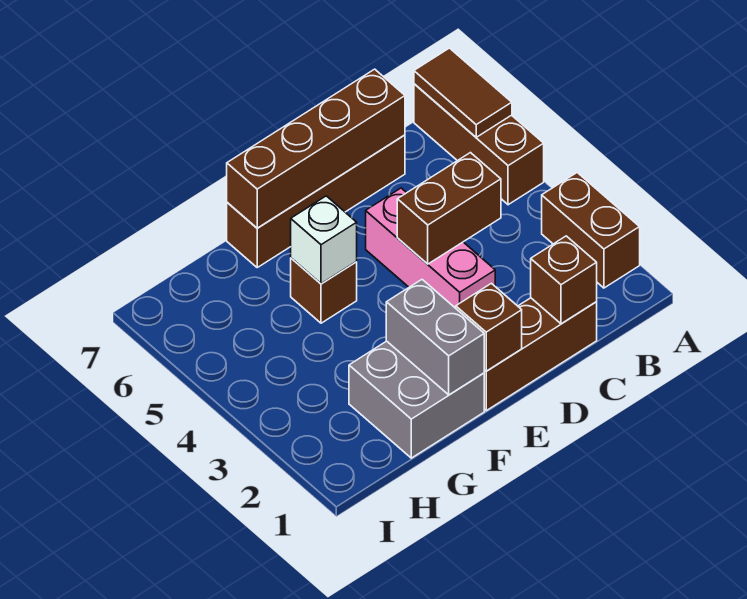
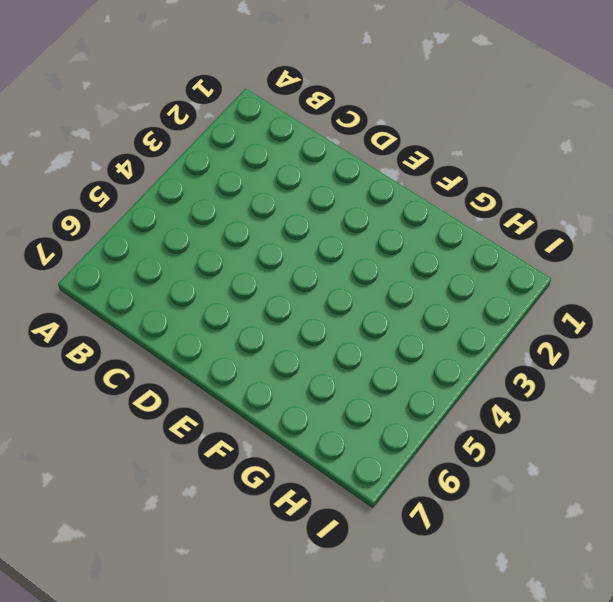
none -> brown brick A2:A3 level 1
none -> brown brick A5:A7 level 1
none -> brown brick C1:E1 level 1

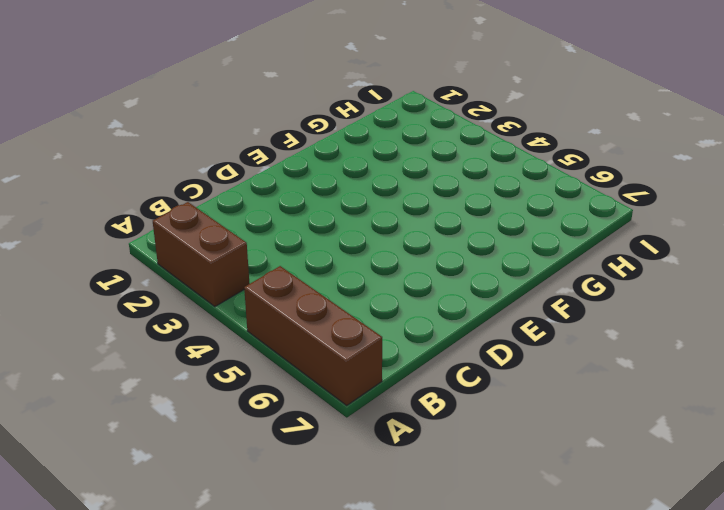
none -> brown brick C1:E1 level 1
none -> brown brick C7:F7 level 1
none -> pink brick D3:D5 level 1

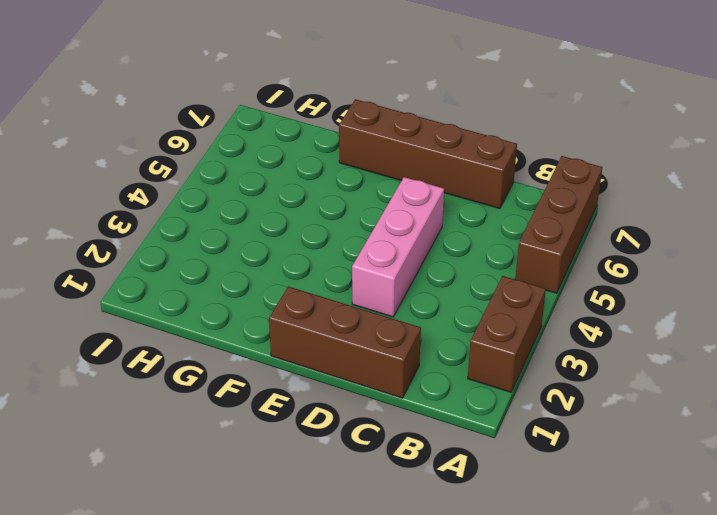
none -> grey brick F1:G2 level 1
none -> brown brick F5 level 1
none -> brown tile A6:A7 level 2

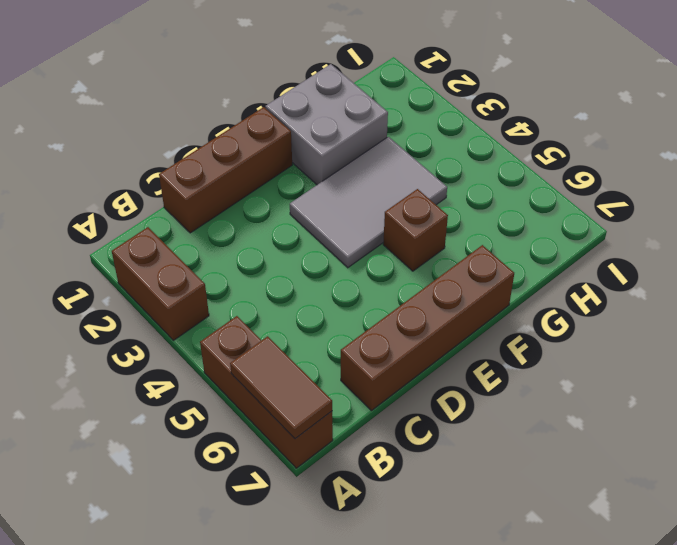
grey tile E3:G4 level 1 -> none
none -> pink brick D3:D5 level 1
none -> brown brick C1 level 2
none -> brown brick C4:D4 level 2

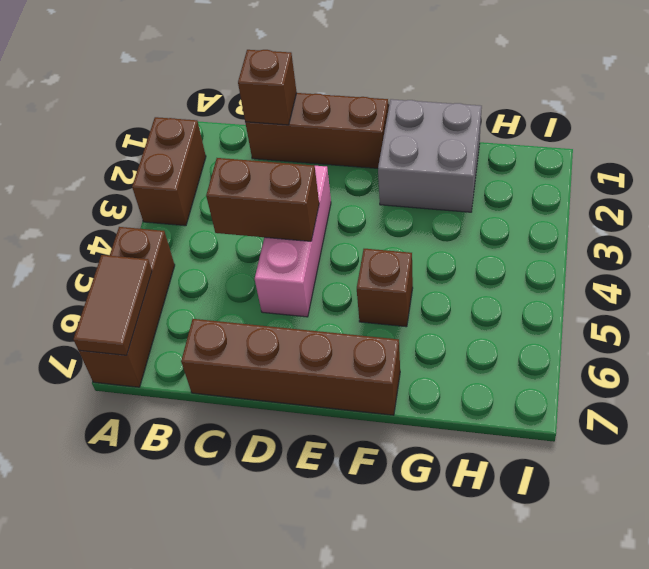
none -> brown brick C7:F7 level 2
none -> brown brick E1 level 2
none -> grey brick F1:F2 level 2

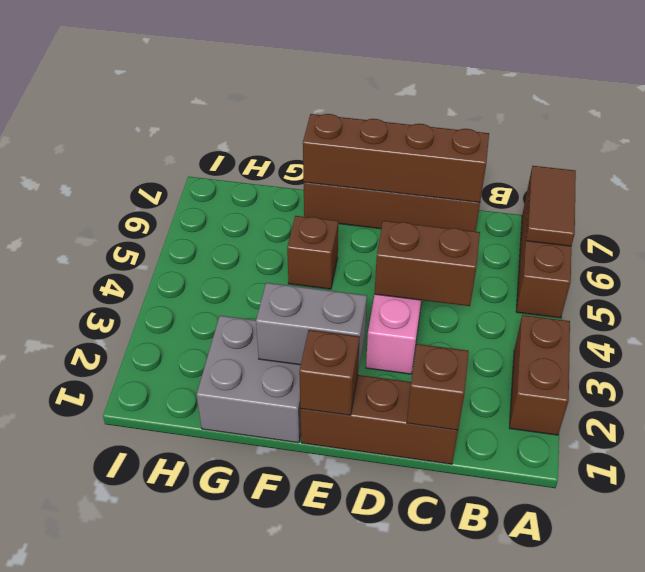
grey brick E2:F2 level 2 -> grey brick F1:F2 level 2
none -> white brick F5 level 2

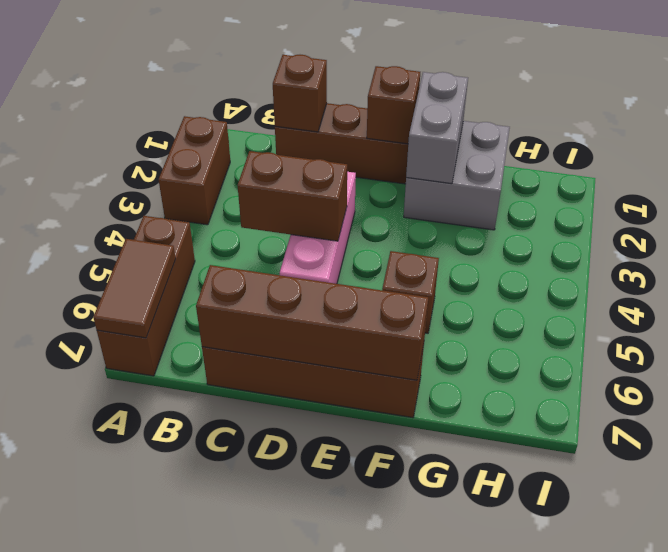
none -> white brick F5 level 2

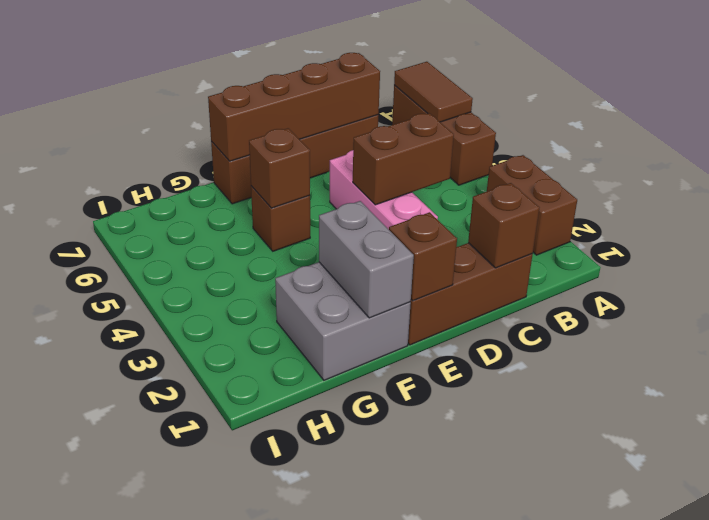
brown brick F5 level 2 -> white brick F5 level 2

